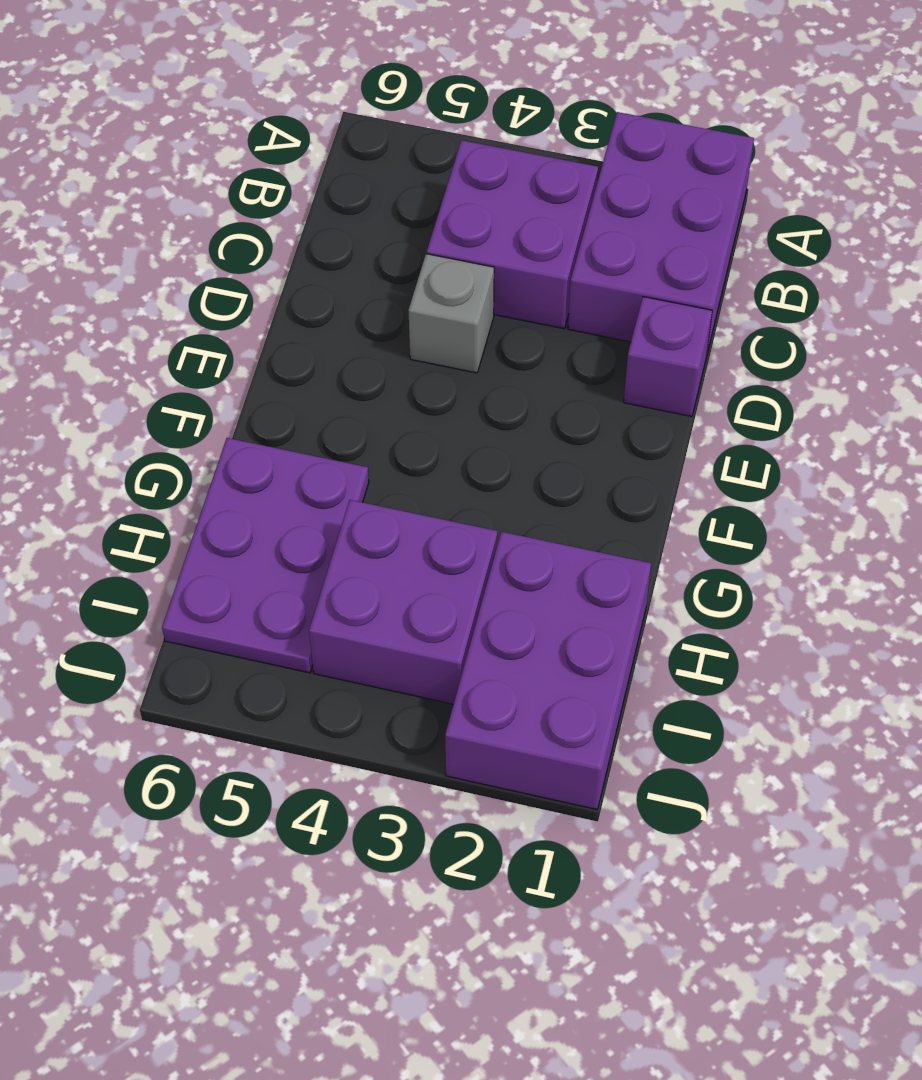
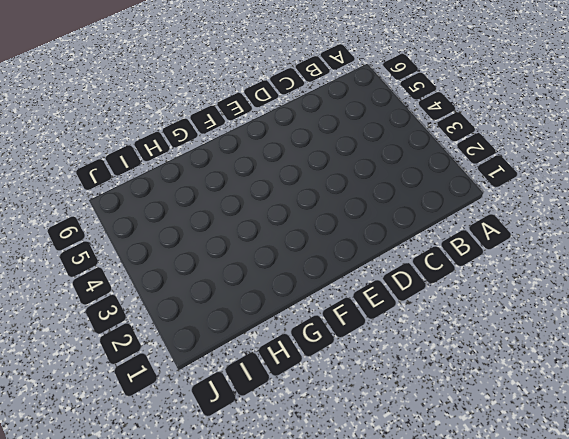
none -> purple brick A1:C2 level 1
none -> purple brick B3:C4 level 1

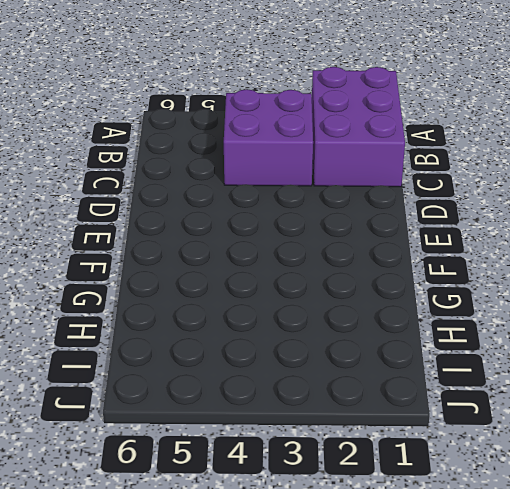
none -> purple brick D1 level 1
none -> grey brick D4 level 1

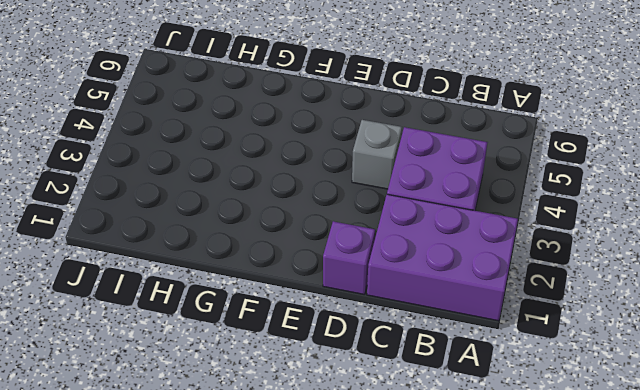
none -> purple plate G5:I6 level 1
none -> purple brick H1:J2 level 1

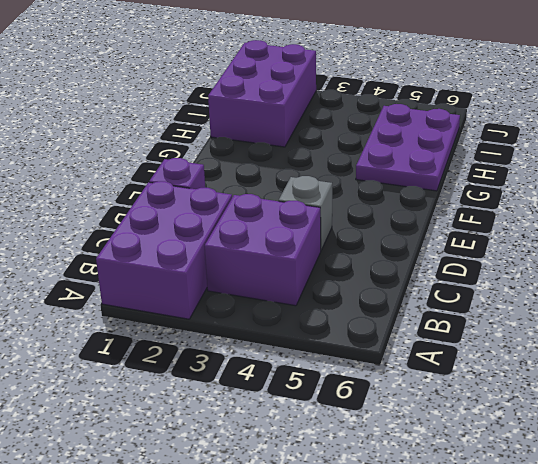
none -> purple brick H3:I4 level 1

